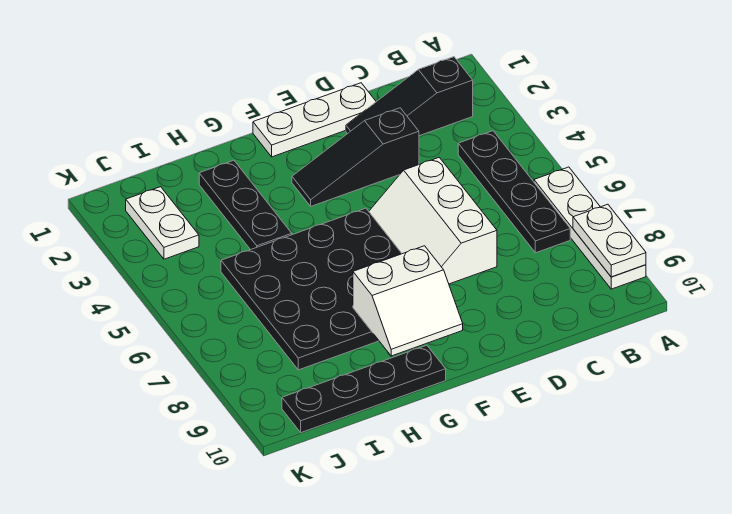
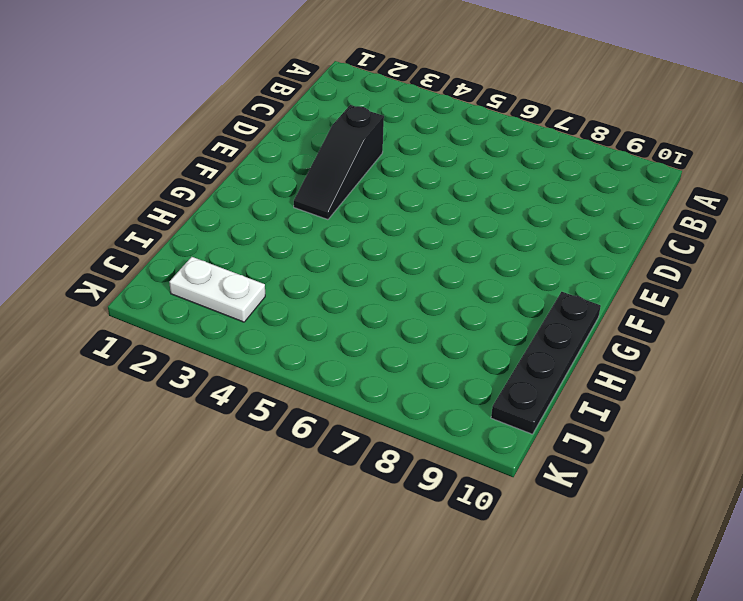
none -> white plate A6:A9 level 1
none -> black slope B2:D2 level 1 top B
none -> black plate B4:B7 level 1

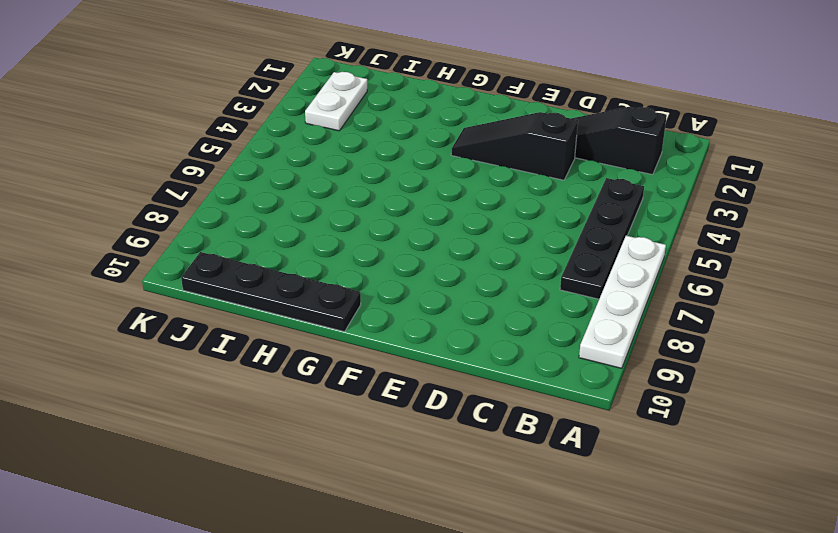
none -> white plate D1:F1 level 1
none -> white slope D5:E7 level 1 top D
none -> black plate F5:I8 level 1

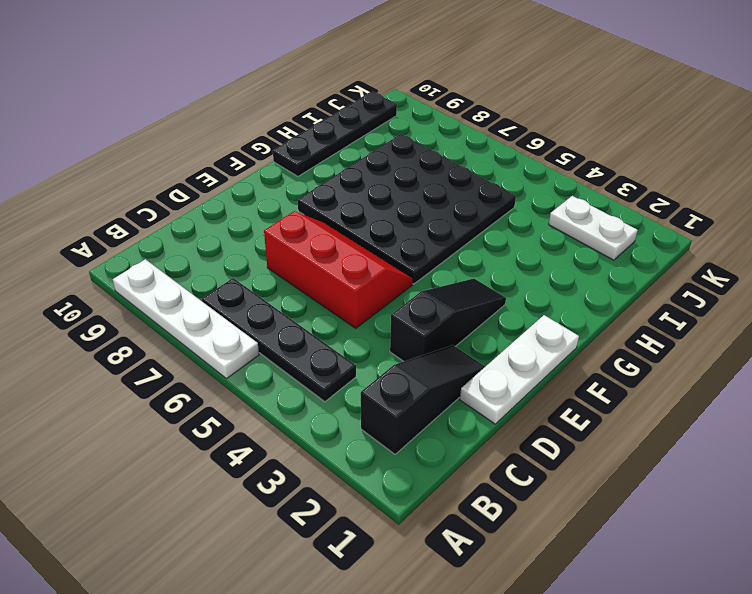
red slope D5:E7 level 1 top D -> white slope D5:E7 level 1 top D
none -> black plate H2:H4 level 1
none -> white plate A8:A9 level 2
none -> white slope F8:G9 level 2 top 8

